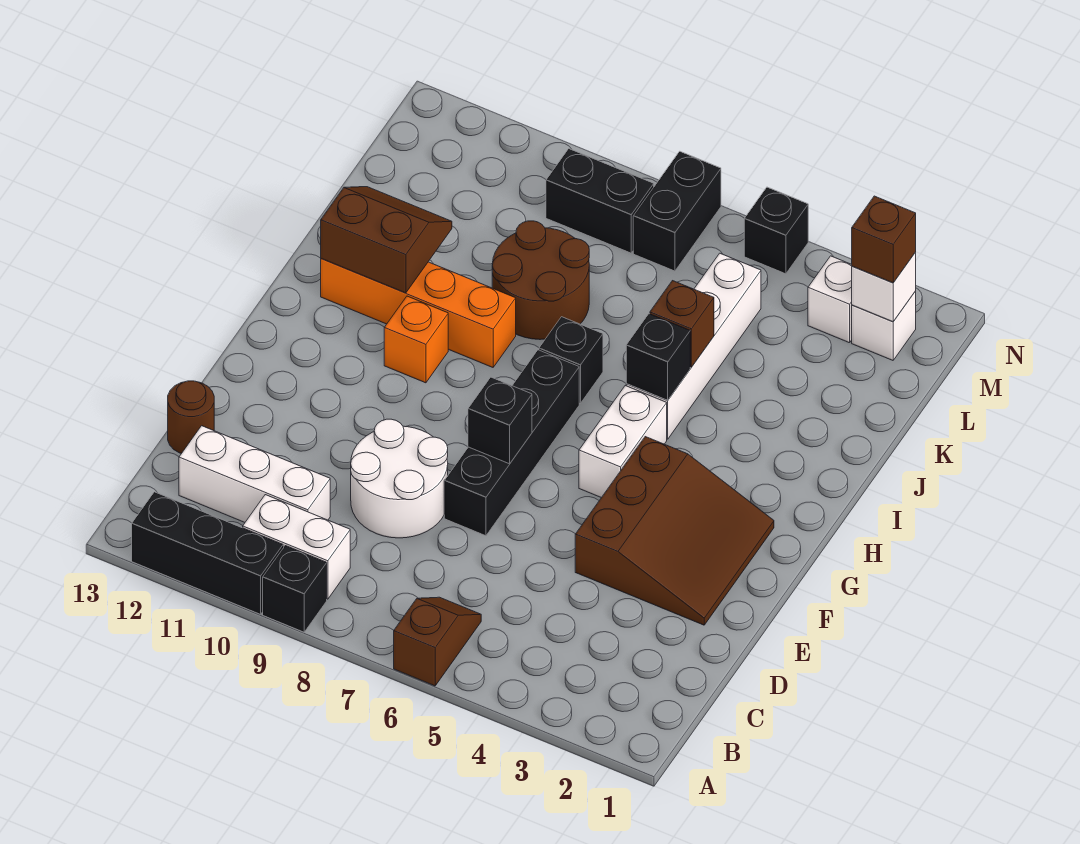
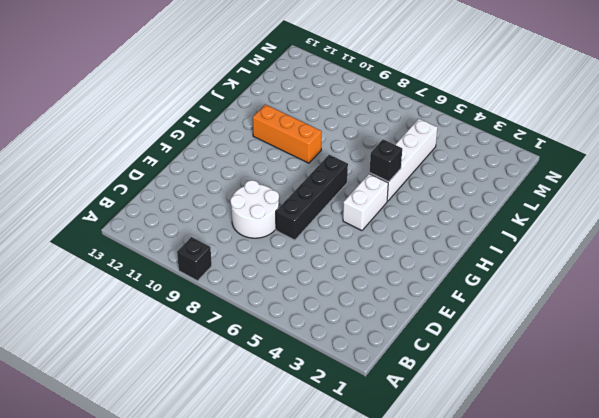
orange brick I9:I11 level 1 -> orange brick I9:I12 level 1
none -> brown slope A6:B6 level 1 top A
none -> black brick A10:A12 level 1
none -> white brick B9:B10 level 1

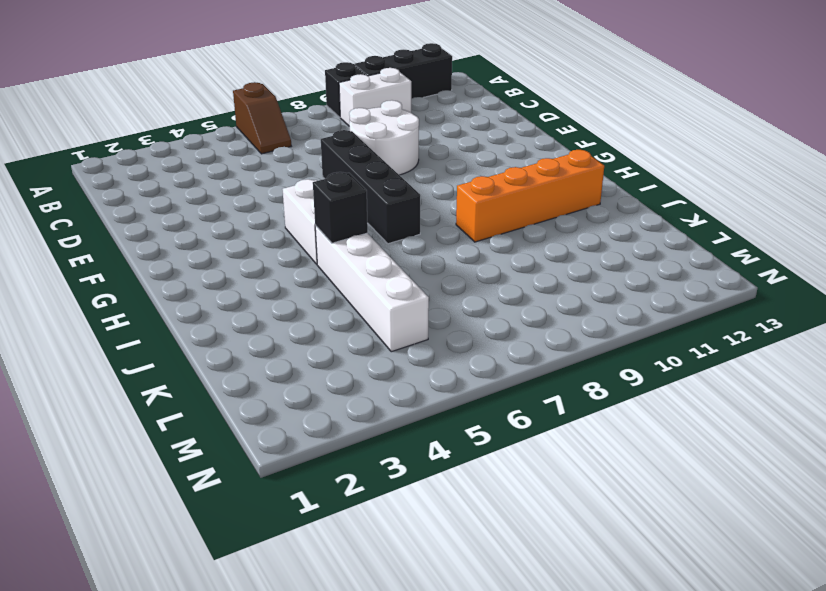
none -> white brick C10:C12 level 1
none -> brown round brick D13 level 1
none -> brown slope E2:G4 level 1 top 4

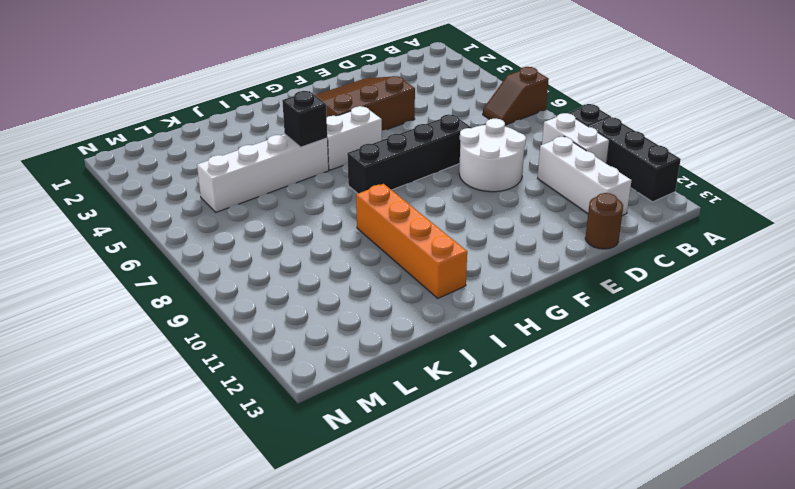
none -> orange brick H10 level 1
none -> black brick I7 level 1
none -> brown round brick J8:K9 level 1

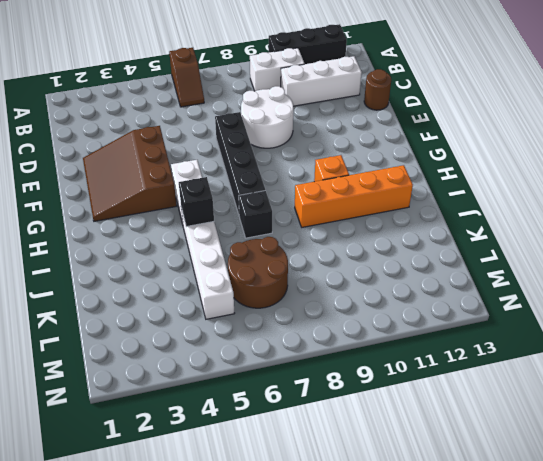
brown round brick K6:L7 level 1 -> brown round brick J8:K9 level 1
none -> black brick A9 level 1
none -> white brick M2 level 1
none -> white brick M3 level 1

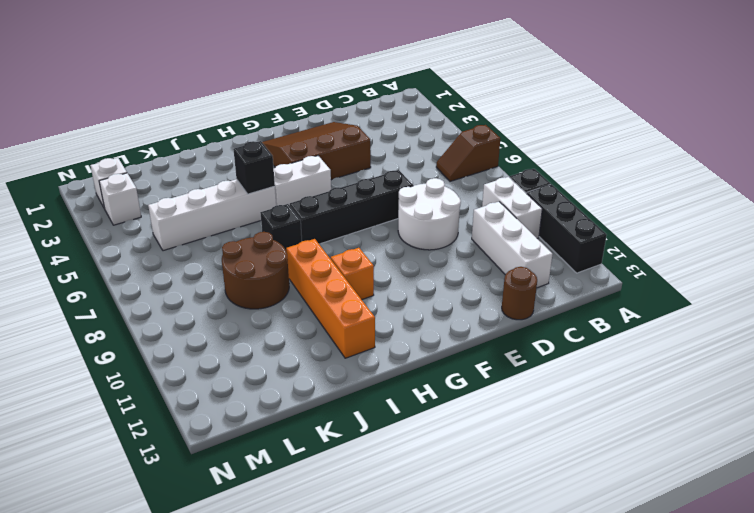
none -> black brick M7:N7 level 1
none -> black brick M8:M9 level 1
none -> black brick N5 level 1

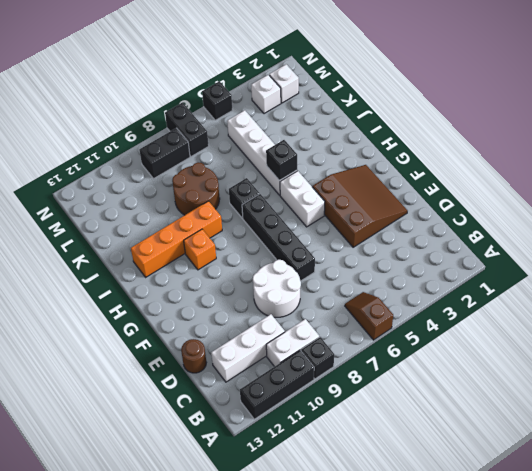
none -> black brick F7 level 2
none -> brown slope I11:J12 level 2 top I
none -> brown brick J5 level 2

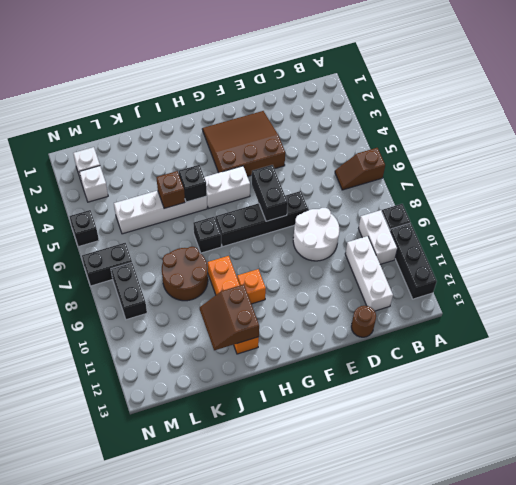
black brick F6:F7 level 2 -> black brick F7 level 2
none -> white brick M2 level 2
none -> brown brick M2 level 3

